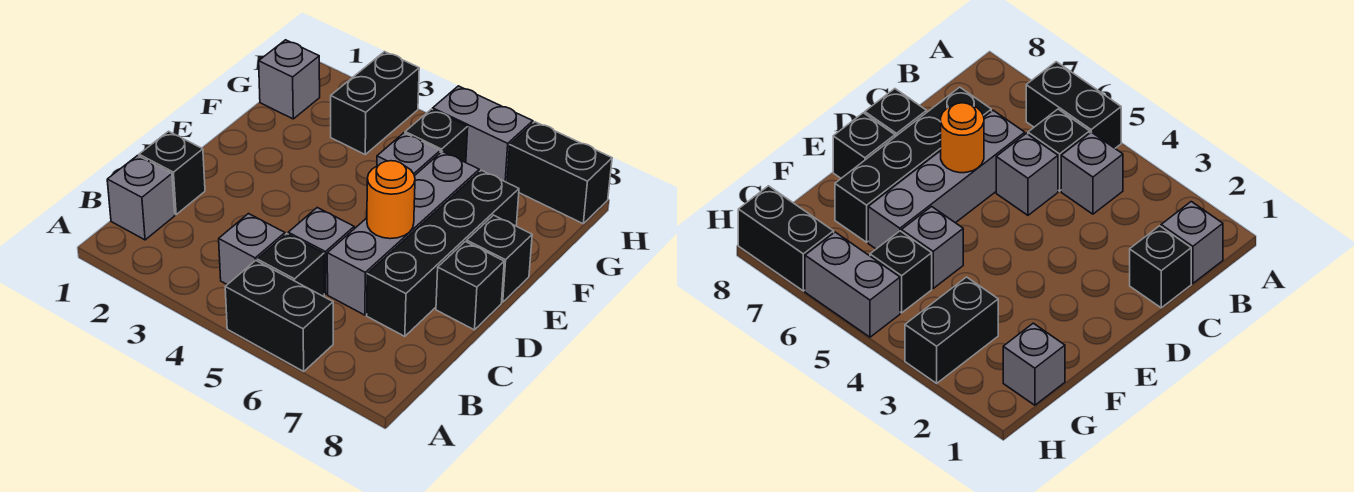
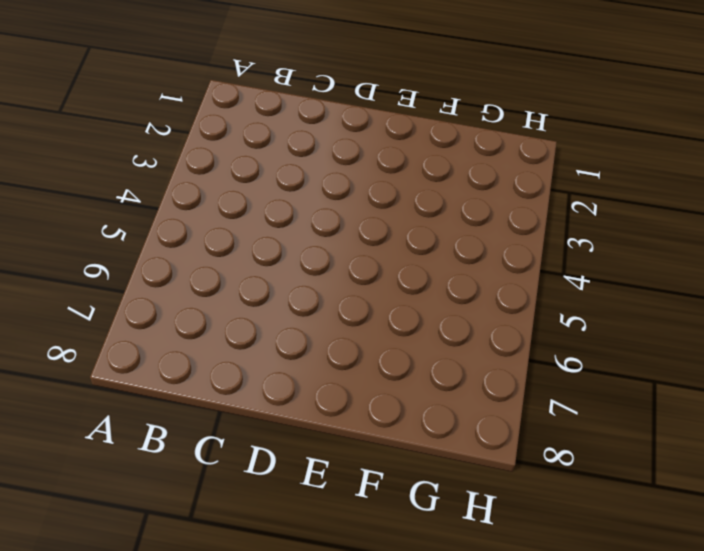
none -> black brick A5:A6 level 1
none -> grey brick B1 level 1
none -> grey brick B4 level 1

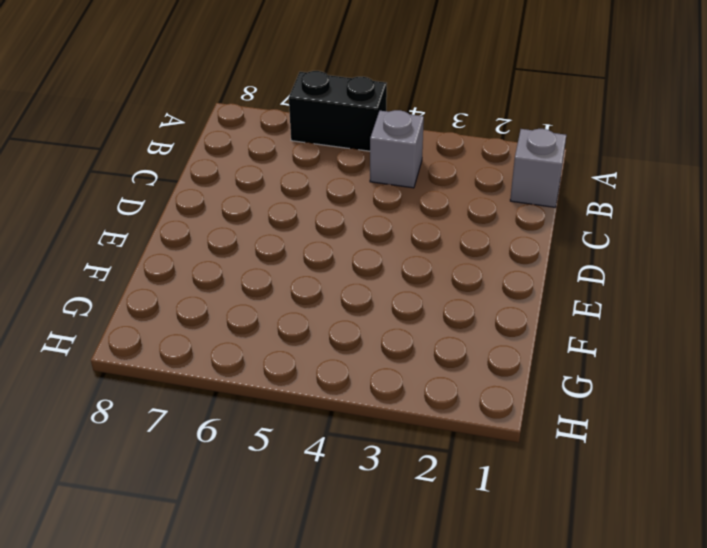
none -> black brick B5 level 1
none -> black brick C1 level 1
none -> grey brick C5 level 1

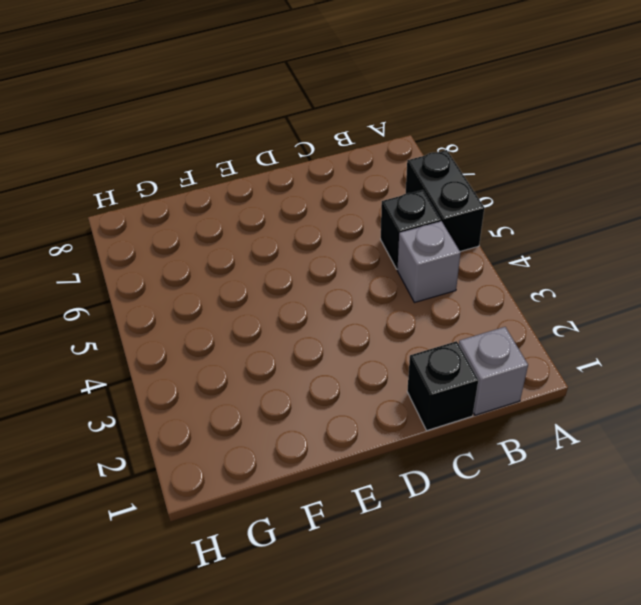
none -> grey brick C5 level 1
none -> grey brick C6:F6 level 1
none -> black brick C7:F7 level 1

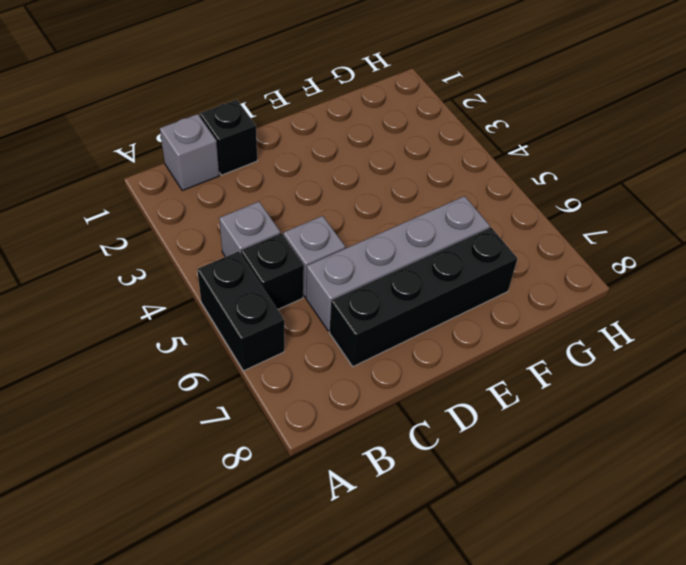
none -> black brick D8 level 1
none -> black brick E8 level 1
none -> grey brick F5 level 1

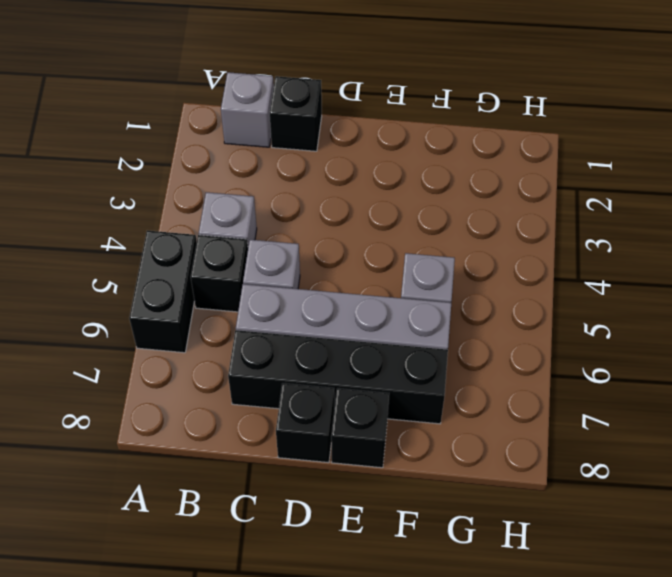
none -> grey brick G1 level 1
none -> black brick G3:H3 level 1
none -> black brick G5 level 1

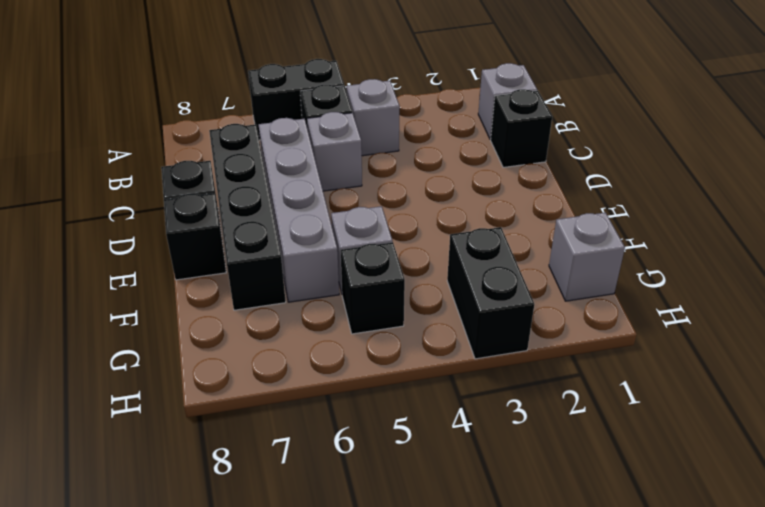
none -> grey brick H5:H6 level 1
none -> black brick H7:H8 level 1
none -> orange round brick D6 level 2

